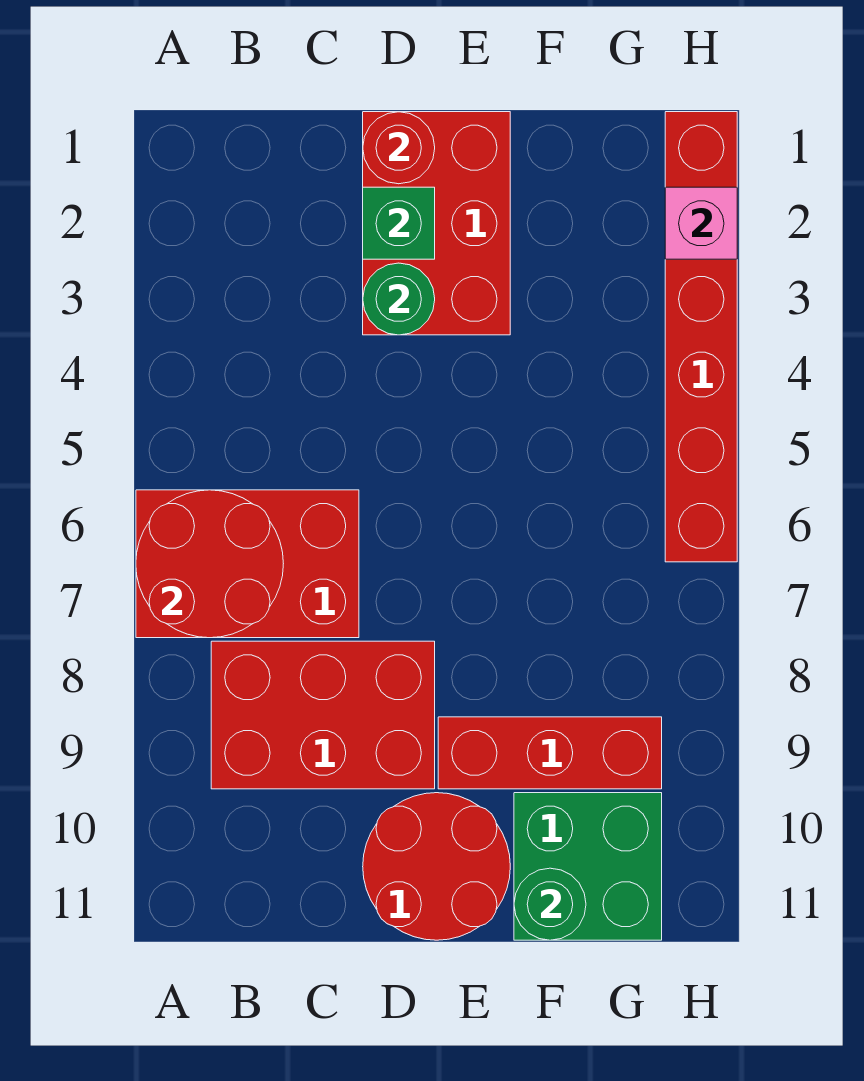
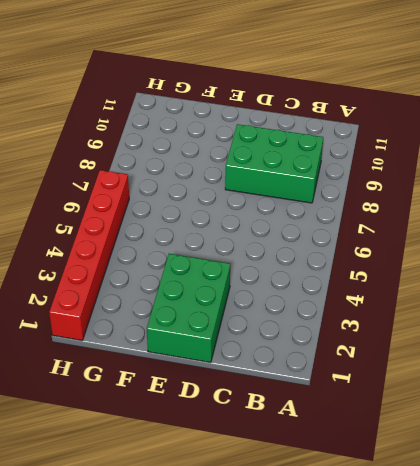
green brick B8:D9 level 1 -> red brick B8:D9 level 1
green brick D1:E3 level 1 -> red brick D1:E3 level 1
none -> red brick A6:C7 level 1
none -> red round brick D10:E11 level 1
none -> red brick E9:G9 level 1

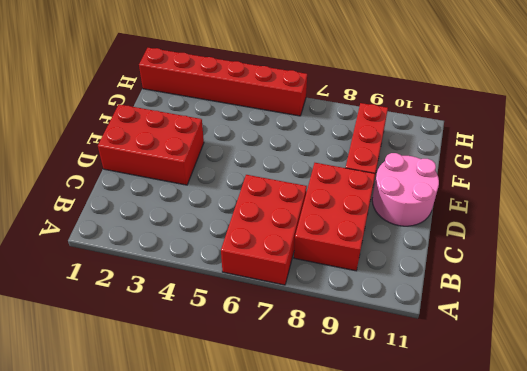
pink round brick D10:E11 level 1 -> red round brick D10:E11 level 1
none -> green brick F10:G11 level 1
none -> red round brick A6:B7 level 2
none -> red round brick D1 level 2

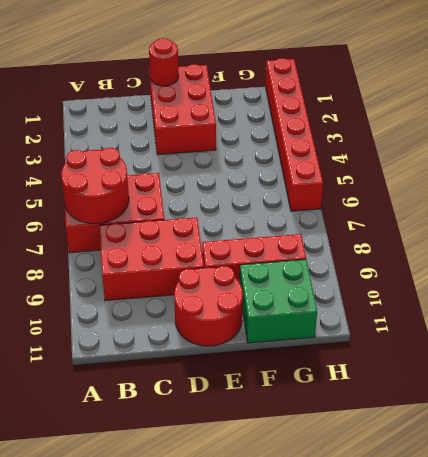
none -> green brick D2 level 2
none -> green round brick D3 level 2
none -> green round brick F11 level 2

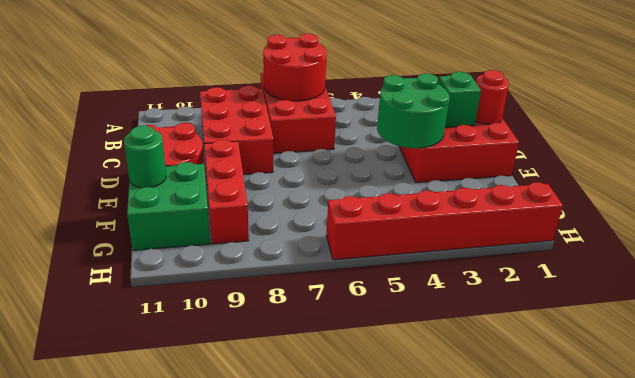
green round brick D3:E4 level 2 -> green round brick D3 level 2
none -> pink brick H2 level 2

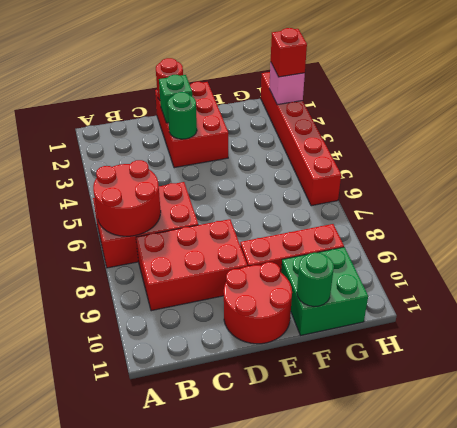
red brick H2 level 3 -> none

